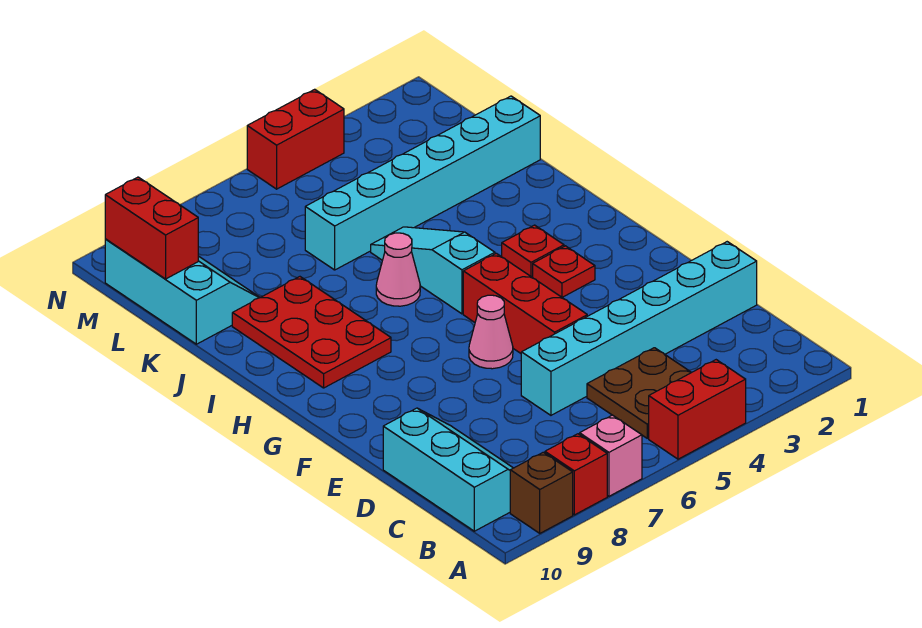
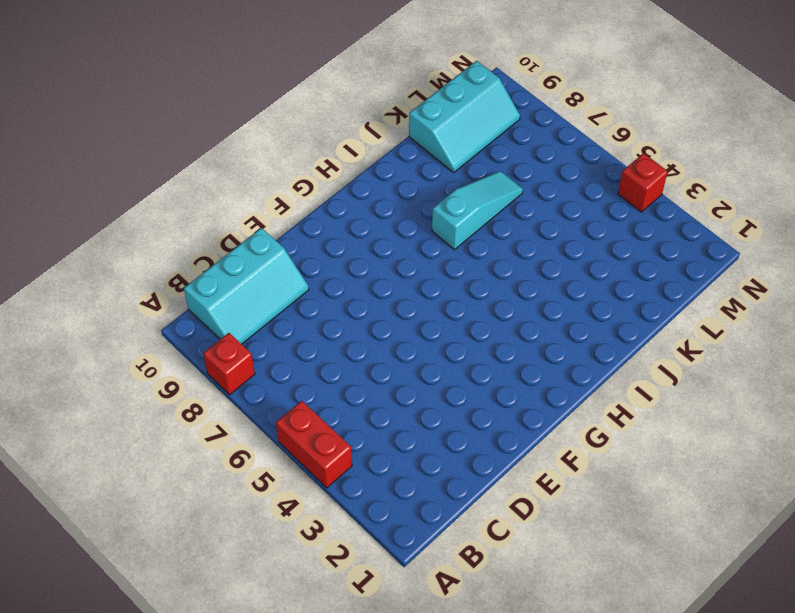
cyan slope I7:K7 level 1 top I -> cyan slope H5:J5 level 1 top H
red brick N4 level 1 -> red brick N4:N5 level 1
none -> pink brick A7 level 1
none -> brown brick A9 level 1
none -> brown plate B4:C5 level 1

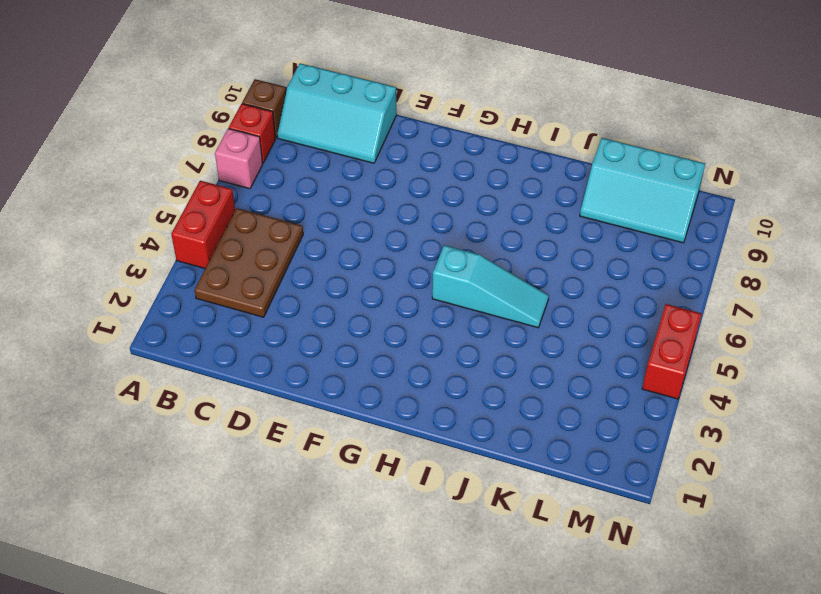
brown plate B3:C5 level 1 -> brown plate B4:C5 level 1
none -> cyan brick D1:D6 level 1
none -> red brick E5:G5 level 1
none -> pink cone F6 level 1

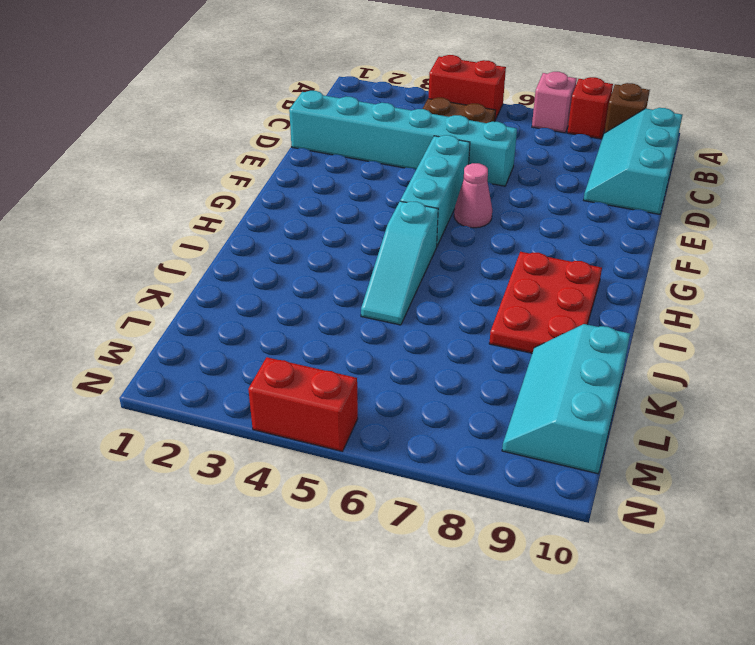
cyan brick E5:G5 level 1 -> red brick E5:G5 level 1
none -> red plate G3 level 1
none -> red plate H3 level 1
none -> pink cone I6 level 1

